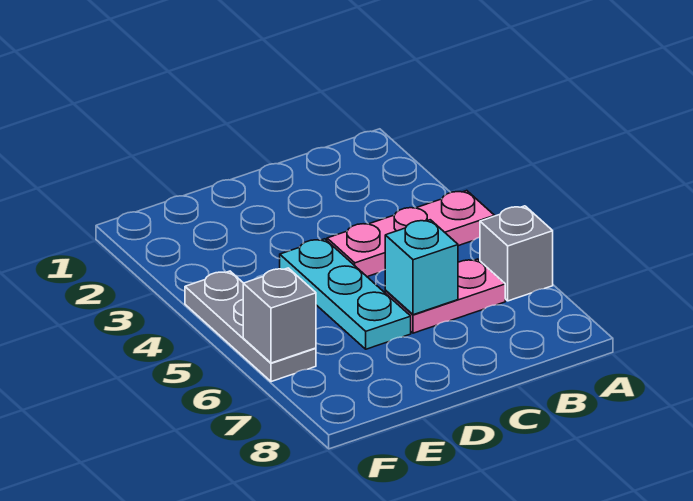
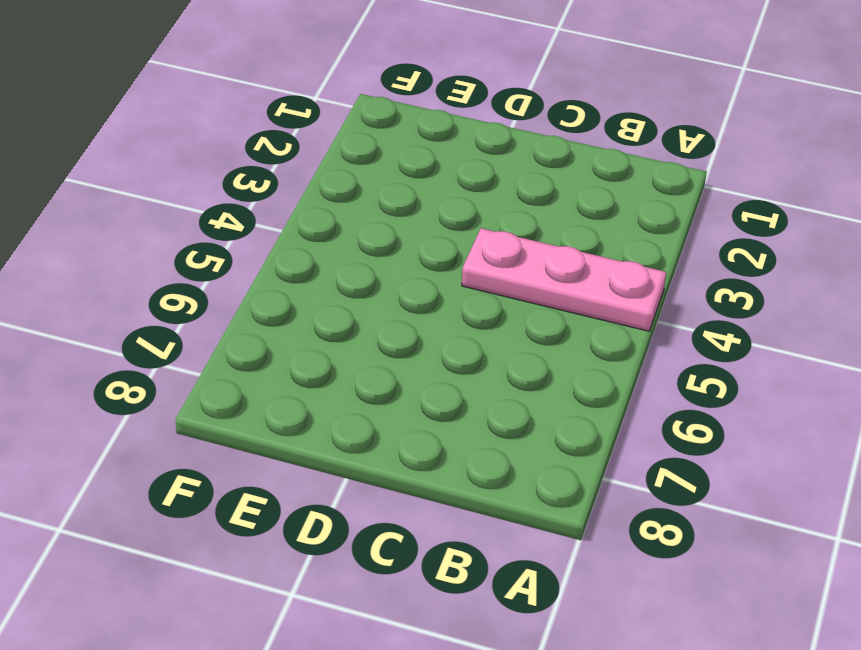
none -> grey brick A6 level 1
none -> pink plate B6:C6 level 1

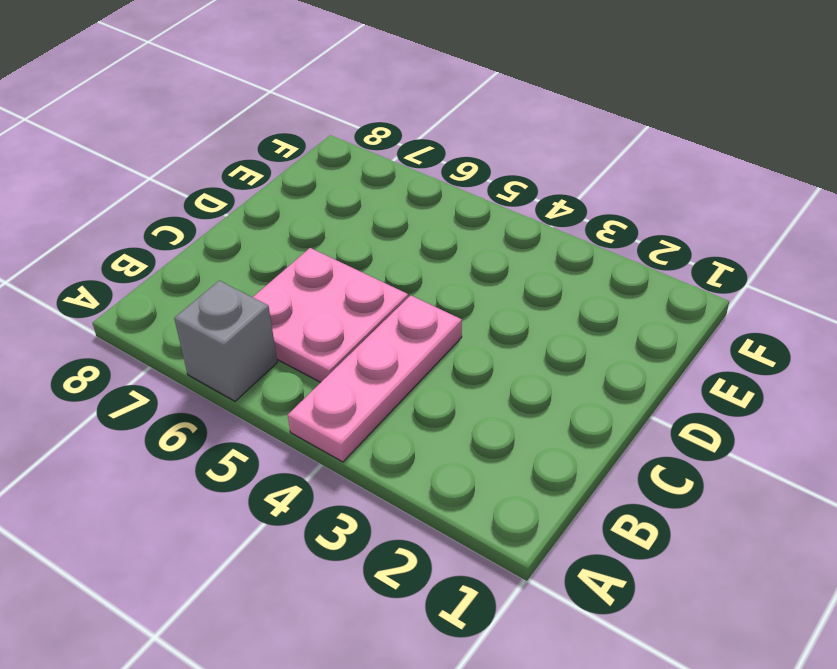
pink plate B5:C6 level 1 -> pink plate B6:C6 level 1
none -> cyan plate D4:D6 level 1
none -> grey plate F4:F6 level 1

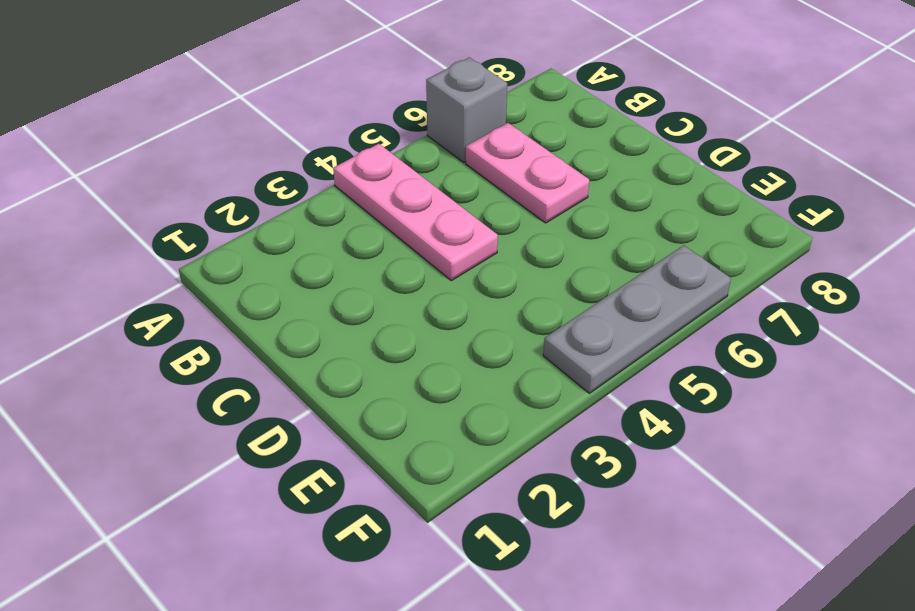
none -> cyan plate D4:D6 level 1
none -> cyan brick C6 level 2

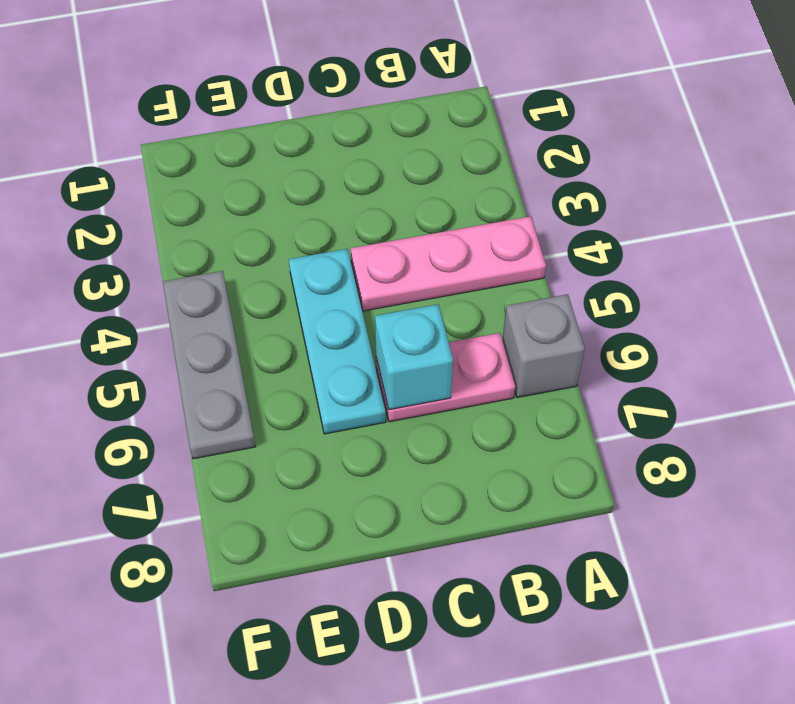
none -> grey brick F6 level 2

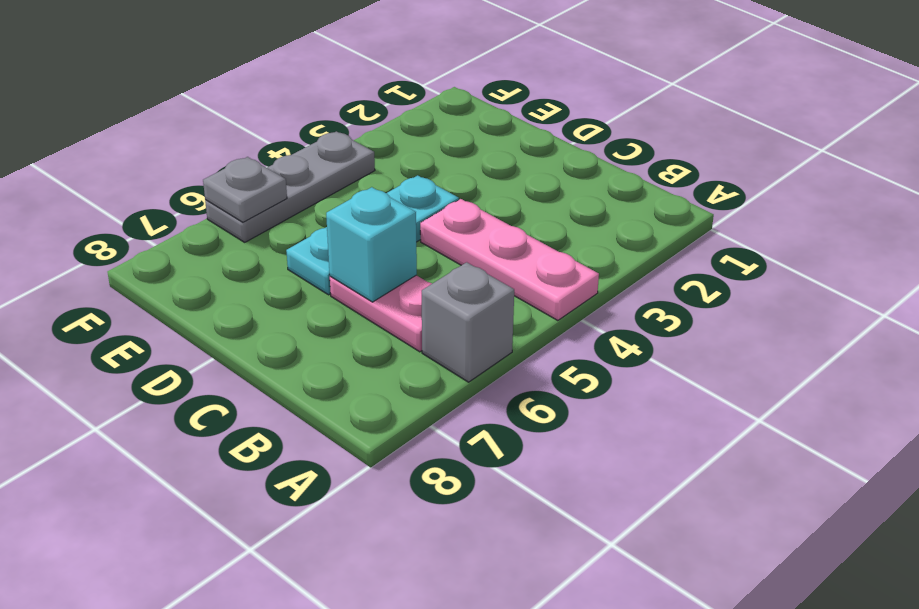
grey plate F6 level 2 -> grey brick F6 level 2

